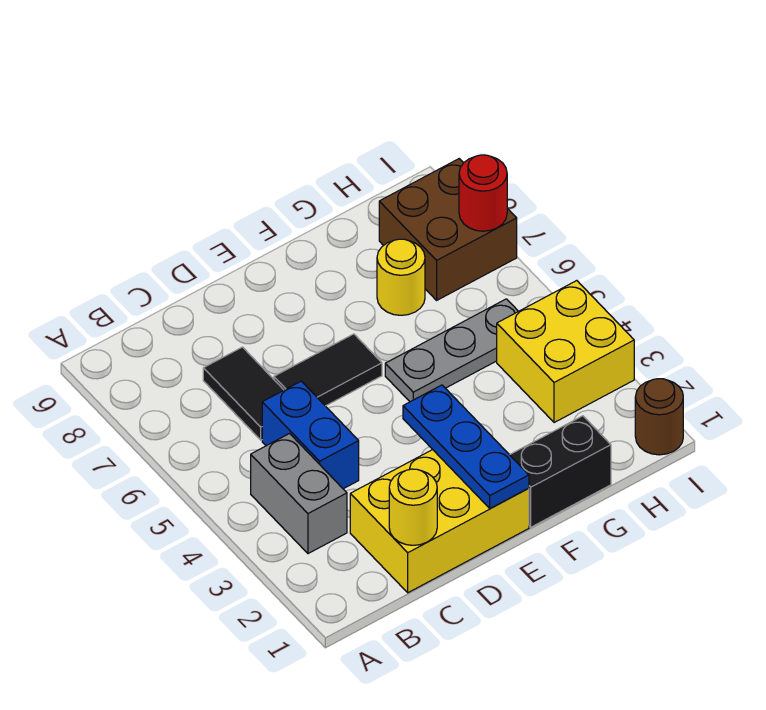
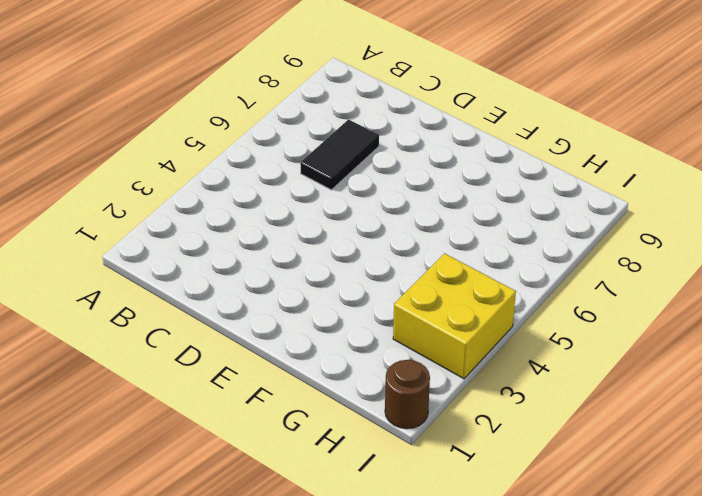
none -> grey brick B3:B4 level 1
none -> yellow brick C1:E2 level 1
none -> blue brick C4:C5 level 1

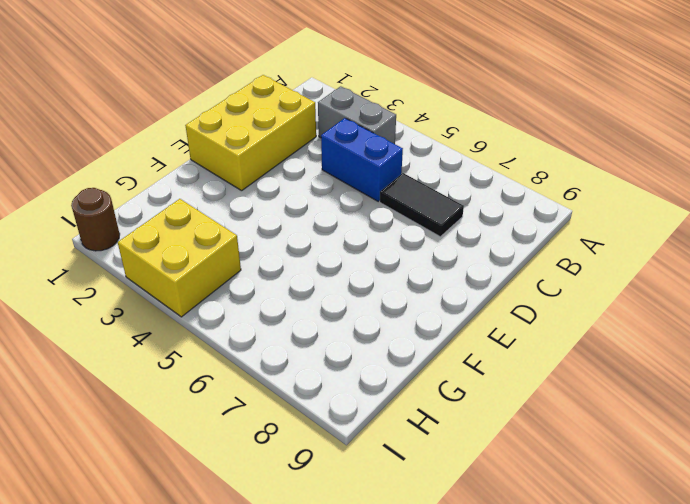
none -> black tile D6:E6 level 1
none -> black brick F1:G1 level 1
none -> grey plate F5:H5 level 1

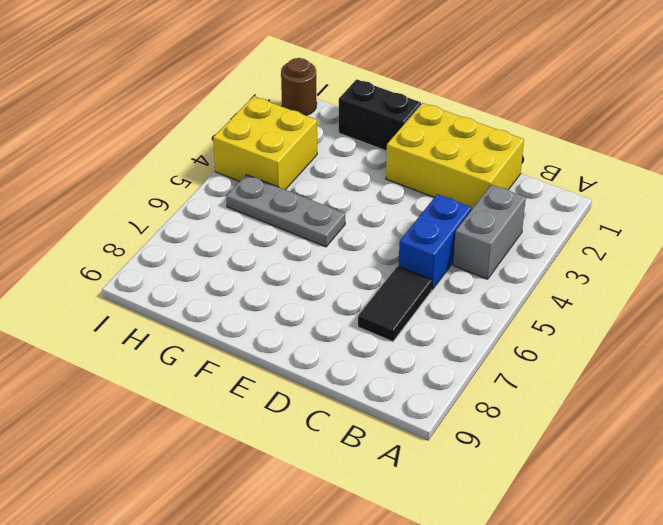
none -> black tile D6:E6 level 1
none -> yellow round brick G7 level 1
none -> brown brick H7:I8 level 1

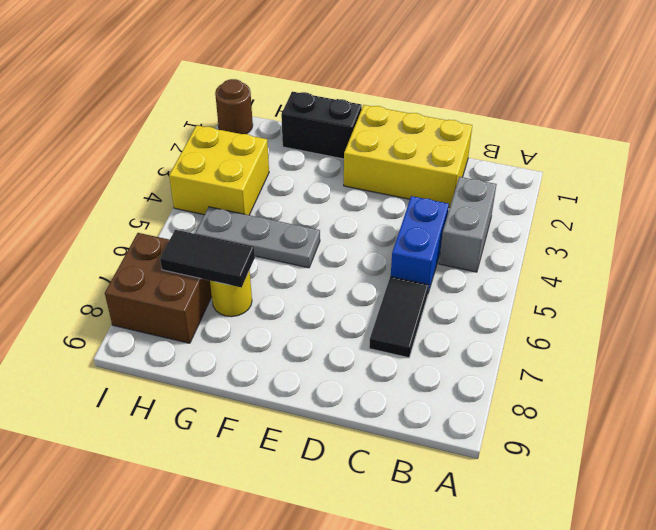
black tile G7:H7 level 2 -> black tile D6:E6 level 1
none -> yellow round brick C1 level 2
none -> blue plate E1:E3 level 2
none -> red round brick I7 level 2

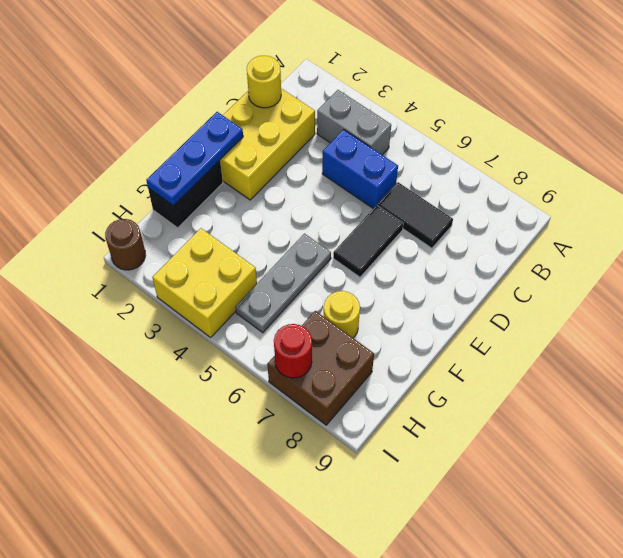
blue plate E1:G1 level 2 -> blue plate E1:E3 level 2

